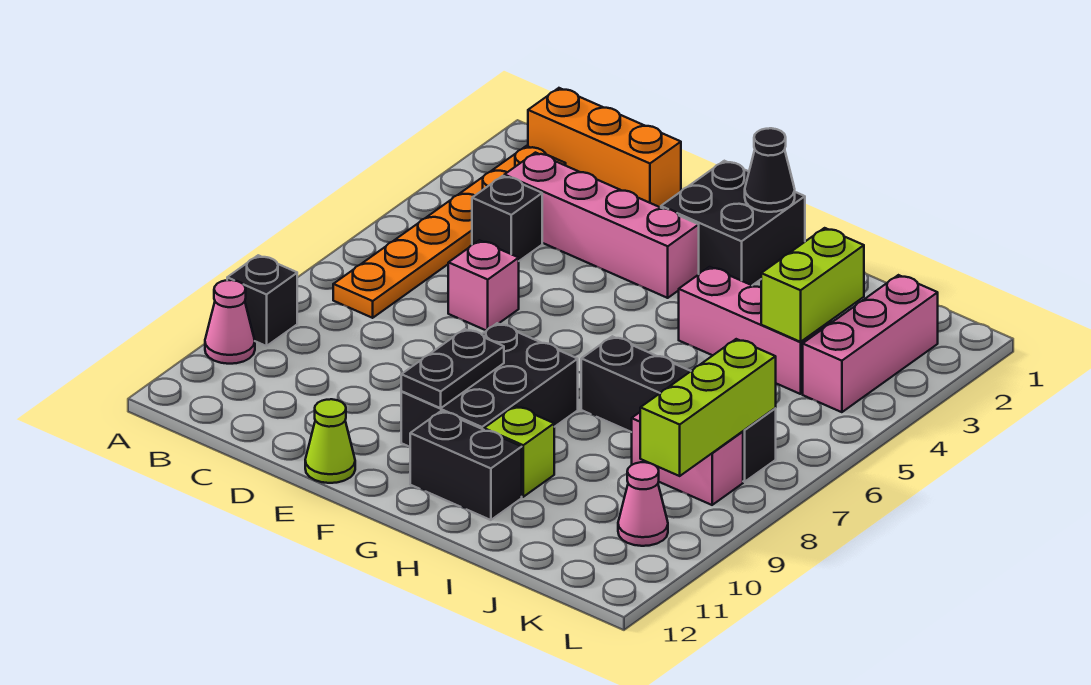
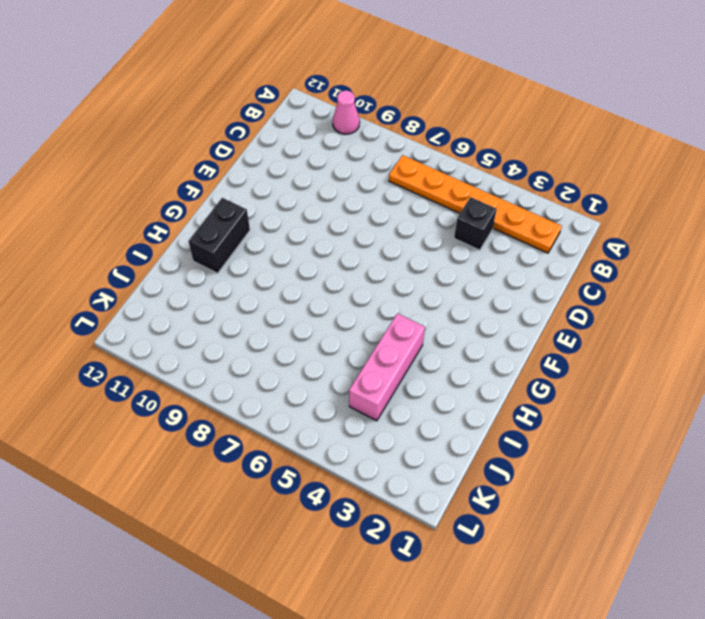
none -> black brick A9 level 1
none -> orange brick B1:D1 level 1
none -> pink brick C3:F3 level 1

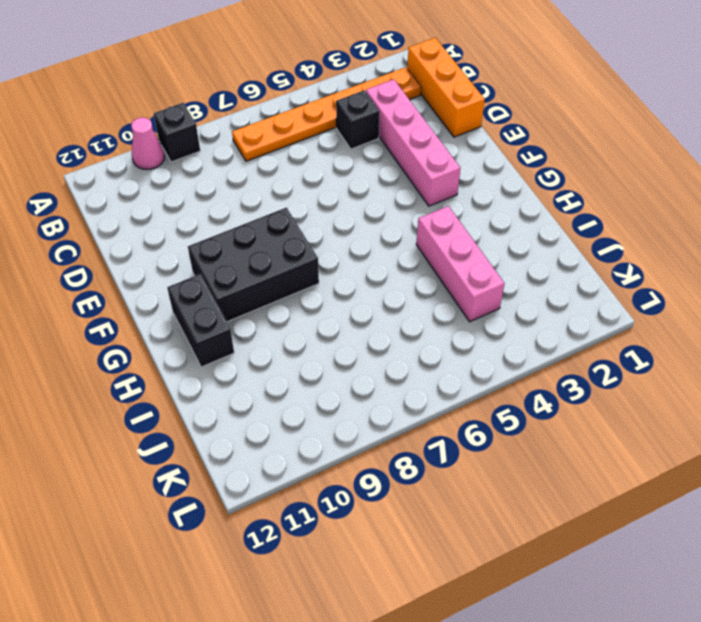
none -> pink brick D6 level 1
none -> lime cone E12 level 1
none -> black brick F1:G2 level 1

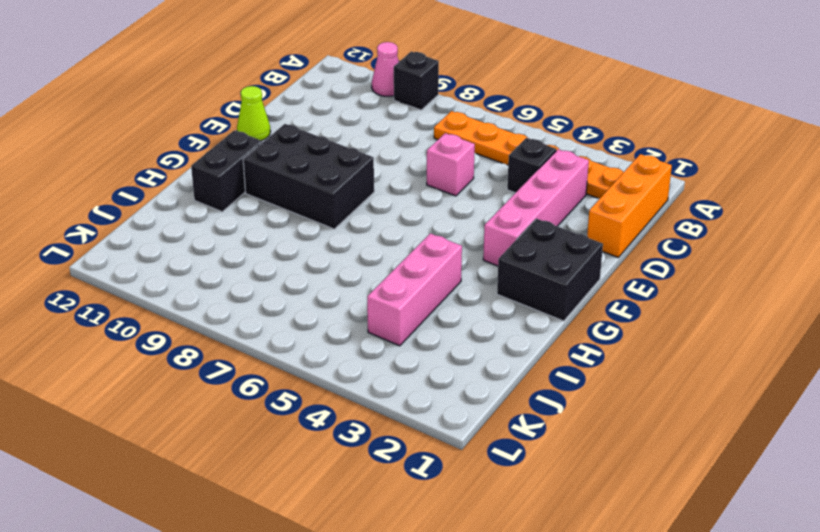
none -> black brick H7:K7 level 1
none -> lime brick H10 level 1
none -> pink brick J8:K8 level 1

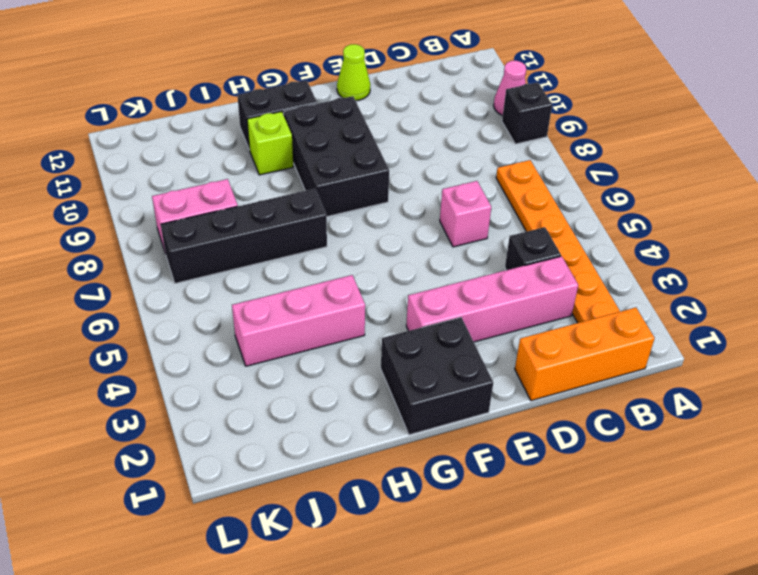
none -> pink brick K2:K4 level 1
none -> pink cone K10 level 1
none -> black plate F9:F10 level 2

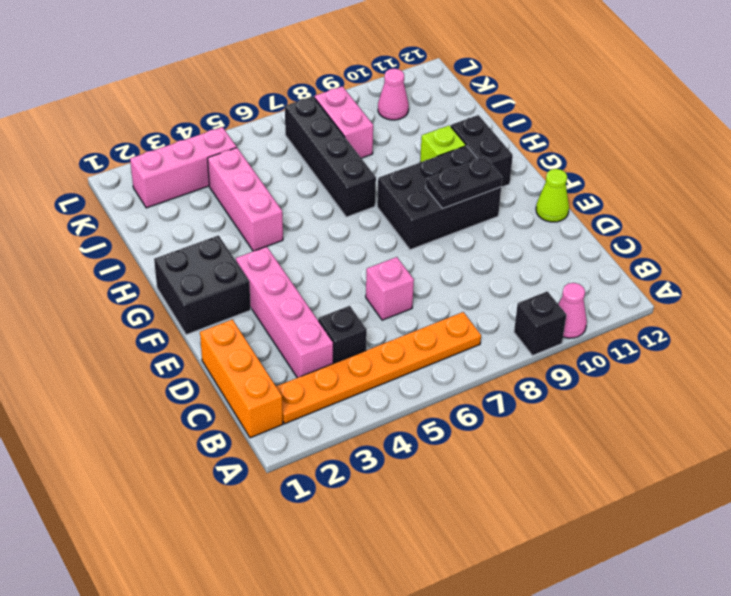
none -> black cone G1 level 2
none -> lime brick J3:J4 level 2
none -> lime brick K7:K9 level 2

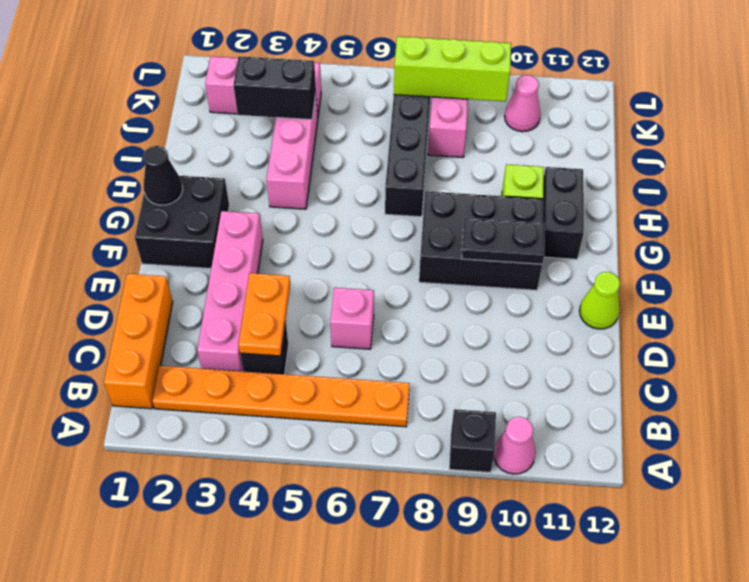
orange plate C4:D4 level 2 -> none
black brick J3:J4 level 2 -> lime brick J3:J4 level 2

